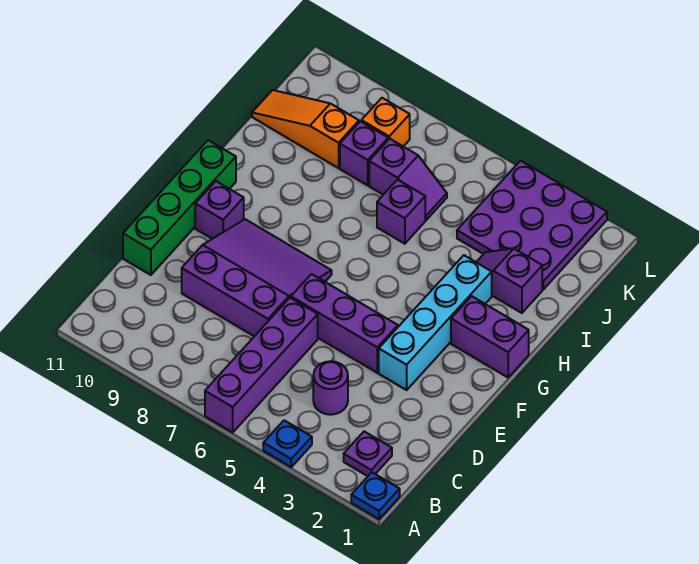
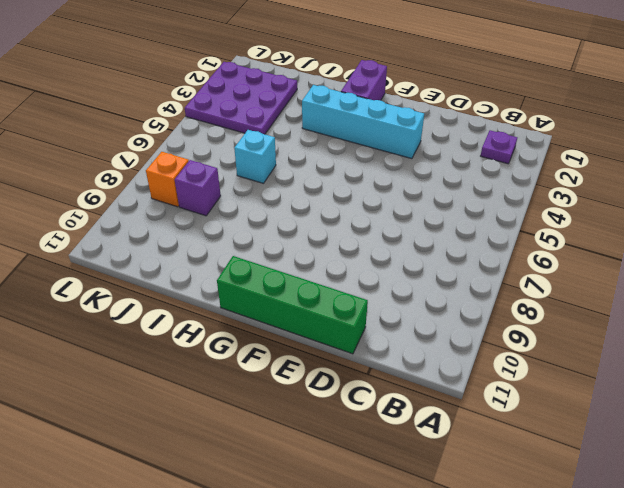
cyan brick I6 level 1 -> purple brick I6 level 1
none -> blue plate A1 level 1
none -> blue plate A4 level 1
none -> purple brick A6:D6 level 1

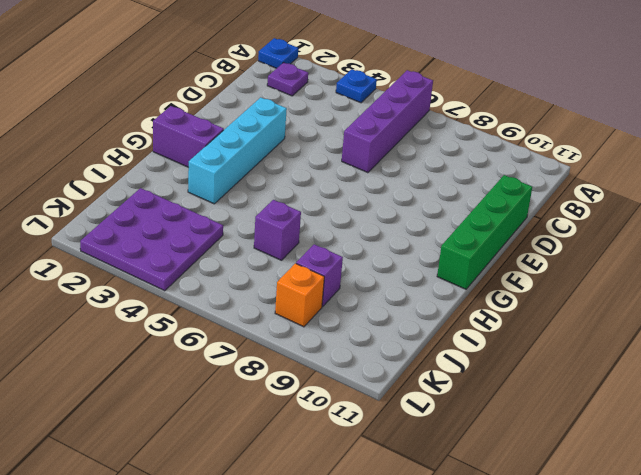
none -> purple round brick C4 level 1
none -> purple slope D7:F9 level 1 top D
none -> purple brick E4:E6 level 1

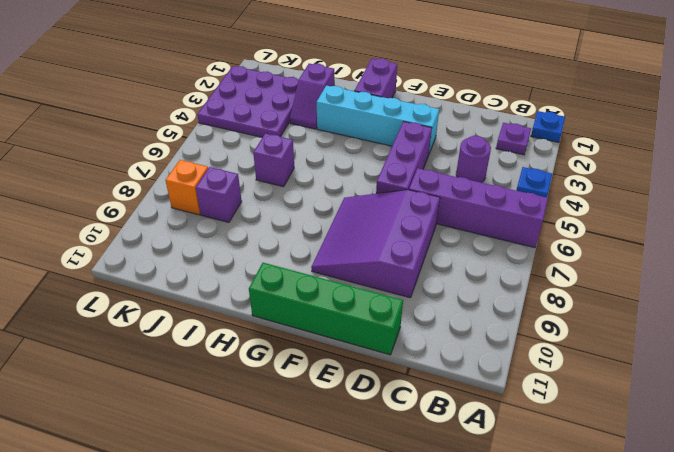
none -> purple brick F10 level 1
none -> purple slope J6:J7 level 1 top 7
none -> orange slope J9:J11 level 1 top 9

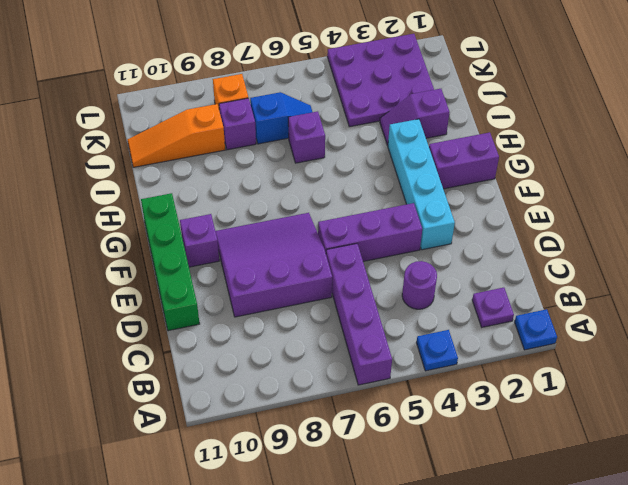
blue slope J6:J7 level 1 top 7 -> purple slope J6:J7 level 1 top 7

